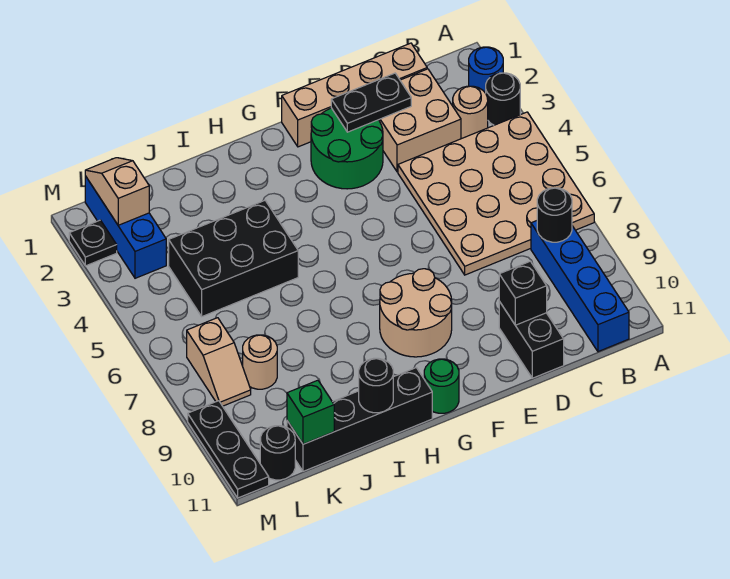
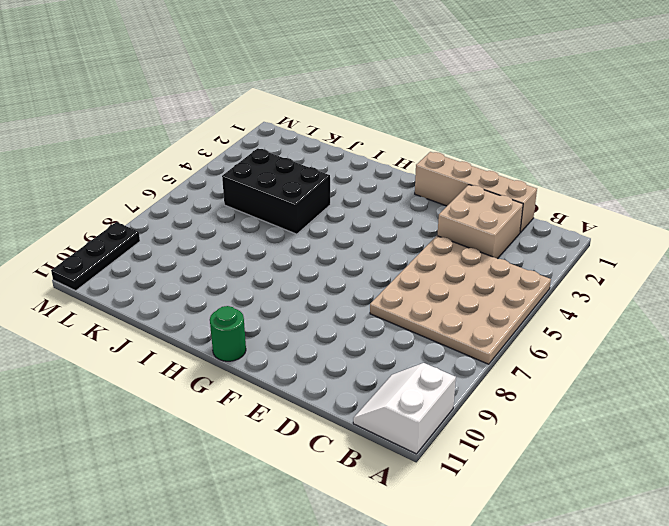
white slope A10:B11 level 1 top A -> blue brick B8:B11 level 1
none -> blue round brick A2 level 1
none -> black round brick A3 level 1
none -> tan round brick B3 level 1

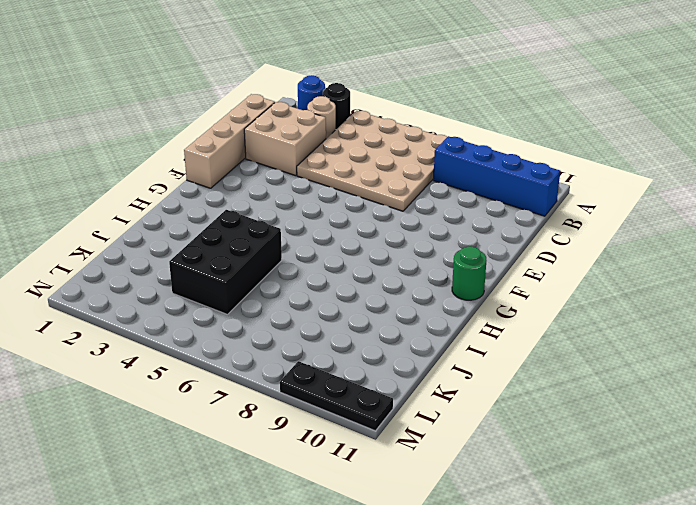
none -> black brick D10:D11 level 1
none -> green round brick E2:F3 level 1
none -> tan round brick F8:G9 level 1

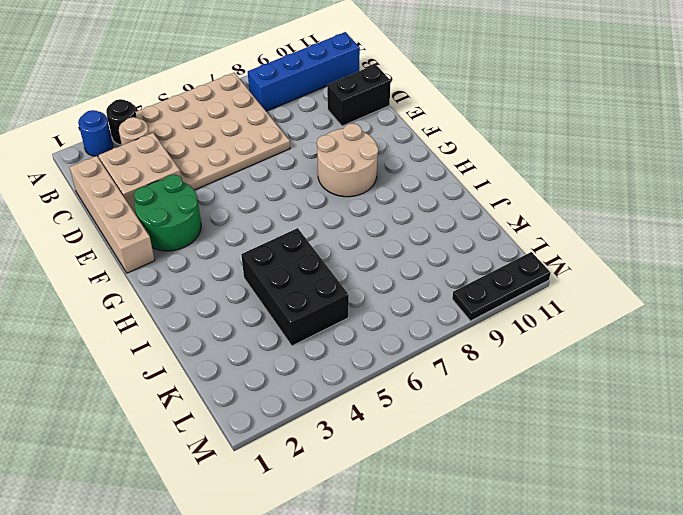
none -> green round brick G11 level 1
none -> black brick H11:K11 level 1
none -> tan round brick K8 level 1

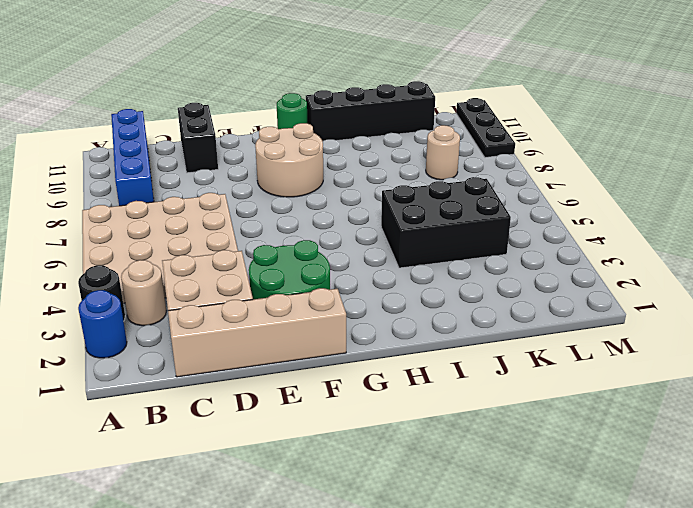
none -> blue brick L1:L3 level 1
none -> tan slope L7:L8 level 1 top 7
none -> black round brick L11 level 1

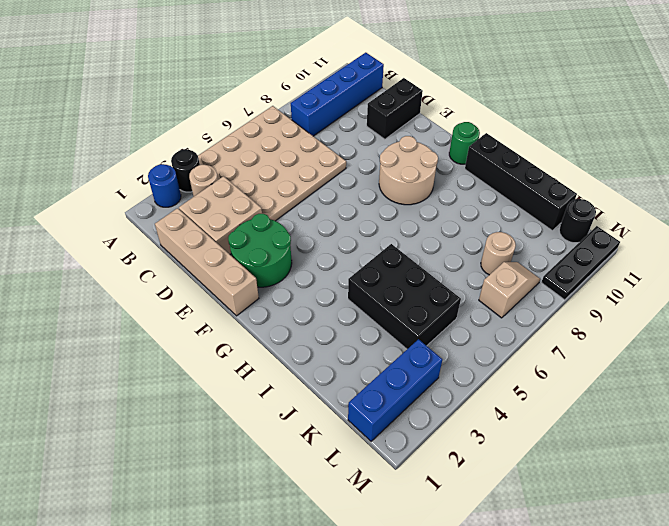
none -> black plate M2 level 1
none -> black round brick B8 level 2
none -> black plate D2:E2 level 2

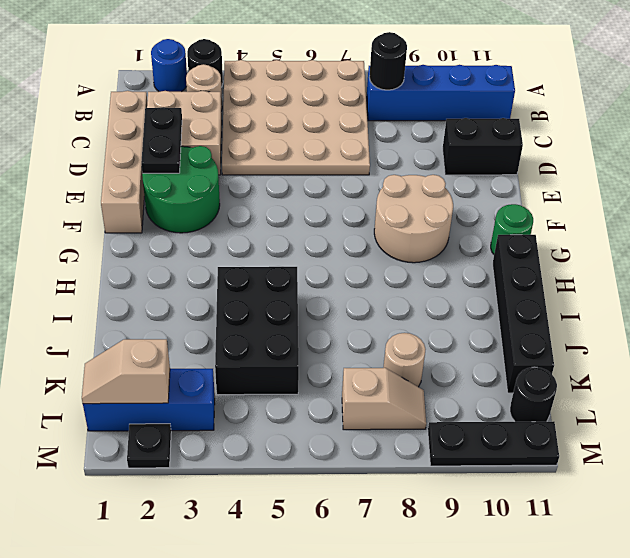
none -> black brick D10 level 2
none -> black round brick I11 level 2
none -> green brick K11 level 2

